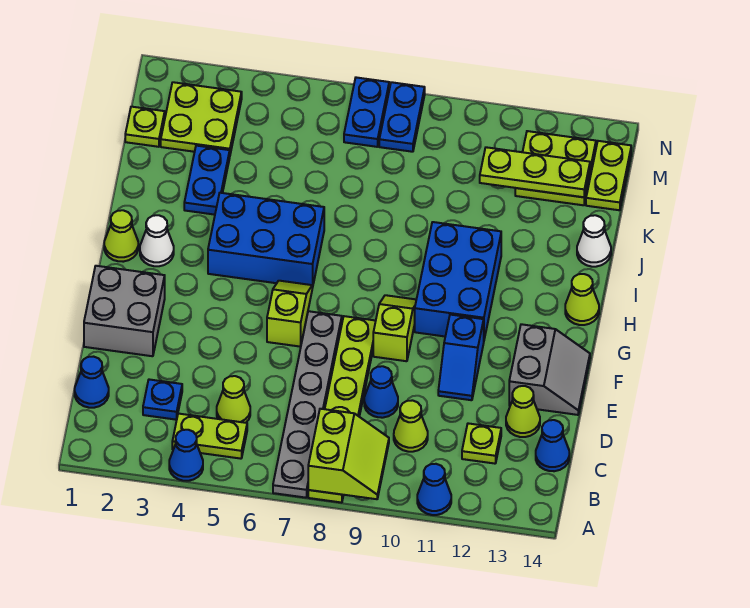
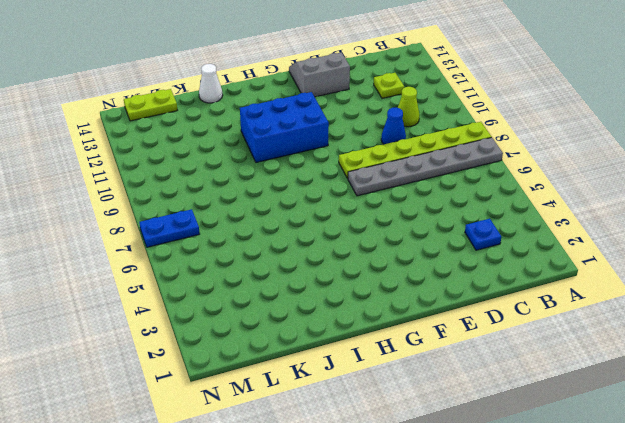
none -> blue cone A4 level 1
none -> blue cone A11 level 1
none -> lime plate B4:B5 level 1
none -> blue cone C1 level 1

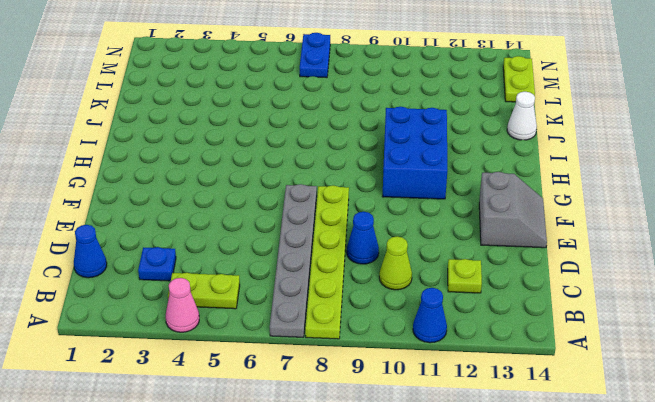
pink cone A4 level 1 -> blue cone A4 level 1
none -> lime cone C5 level 1
none -> blue cone C14 level 1
none -> lime cone D13 level 1
none -> grey brick E1:F2 level 1

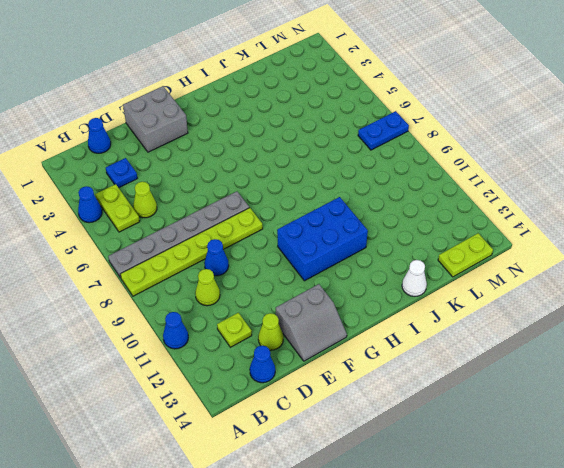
none -> blue slope E11:F11 level 1 top F
none -> lime slope F6:G6 level 1 top F
none -> lime slope F9:G9 level 1 top F
none -> lime cone H1 level 1

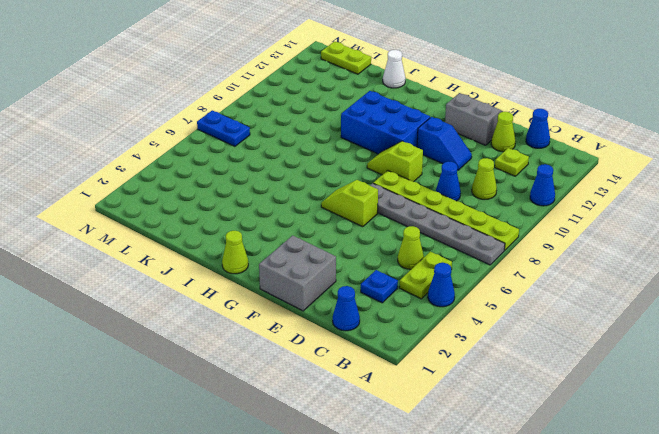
none -> white cone H2 level 1
none -> blue brick H4:I6 level 1
none -> lime cone H14 level 1
none -> blue plate J3:K3 level 1

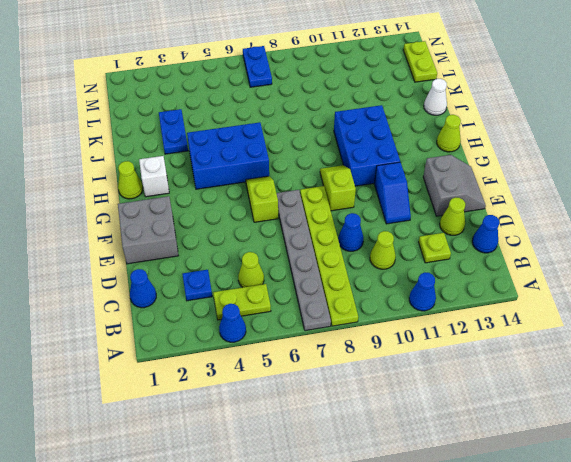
white brick H2 level 1 -> white cone H2 level 1
none -> lime plate L1 level 1
none -> lime plate L2:M3 level 1
none -> lime plate L12:M13 level 1
none -> blue plate M8:N8 level 1

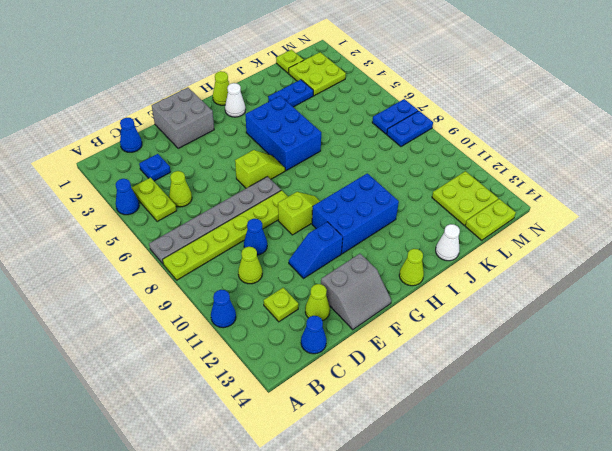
none -> lime slope A8:B9 level 2 top 8
none -> lime plate L11:L13 level 2

